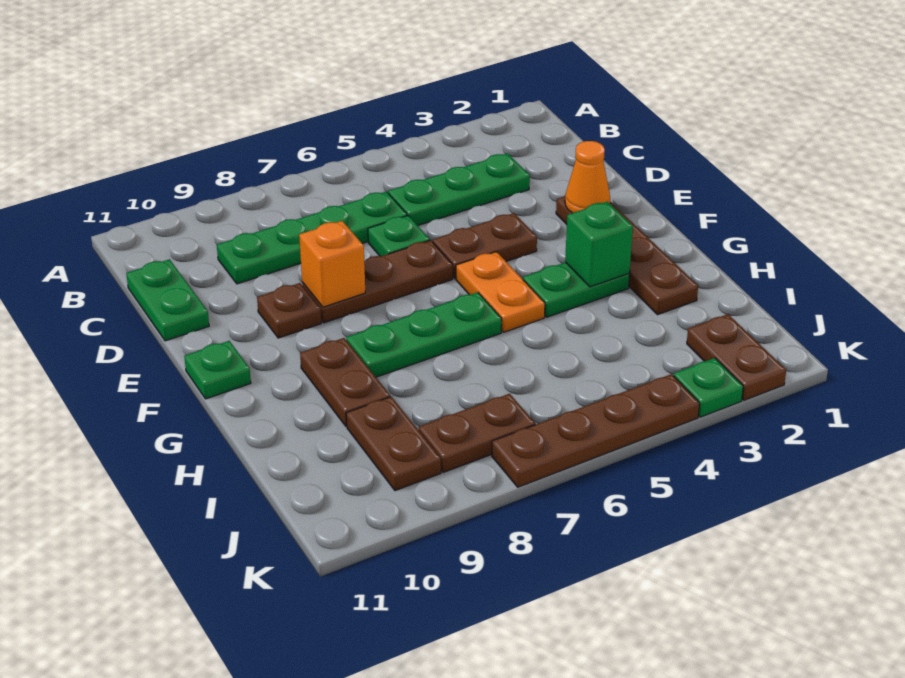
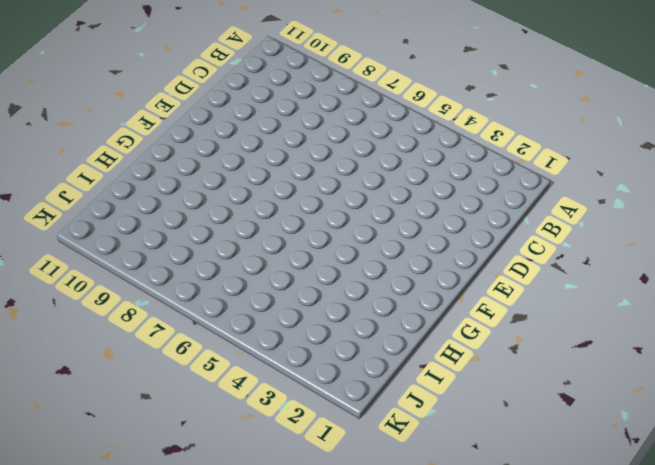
none -> green plate C3:C5 level 1
none -> green plate C6:C9 level 1
none -> green plate C11:D11 level 1

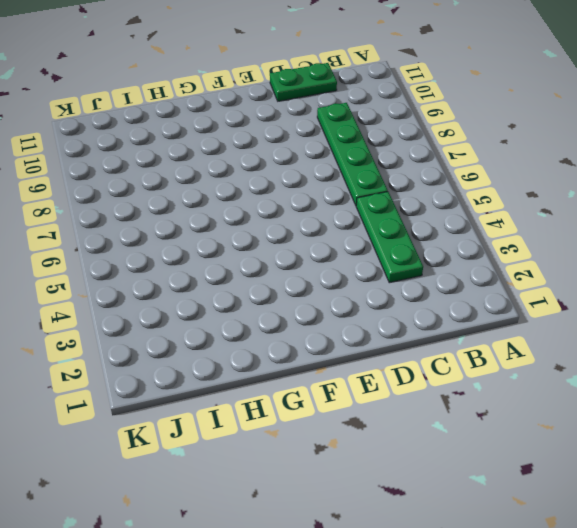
none -> green plate D6 level 1
none -> brown plate E2:H2 level 1
none -> brown plate E4:E5 level 1

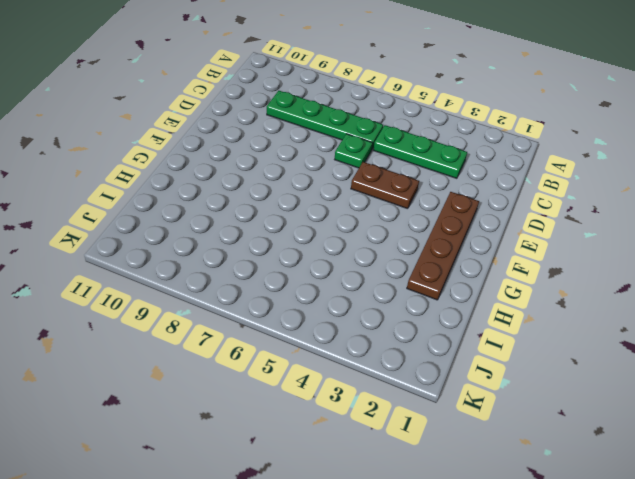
none -> green plate C11:D11 level 1
none -> brown plate E6:E8 level 1
none -> brown plate E9 level 1

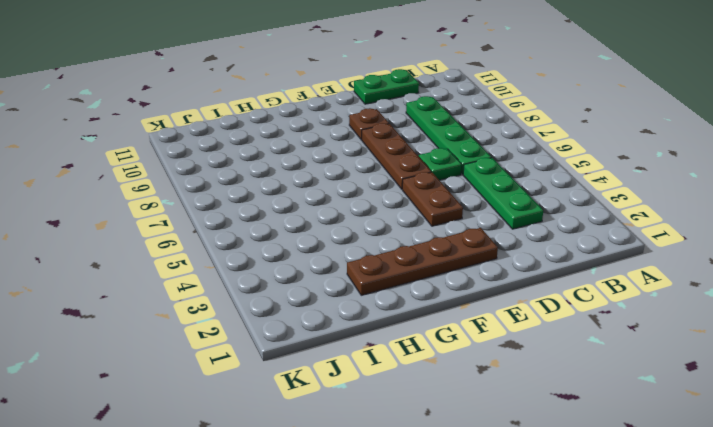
none -> orange plate F5:G5 level 1
none -> green plate F11 level 1
none -> green plate G3:G4 level 1

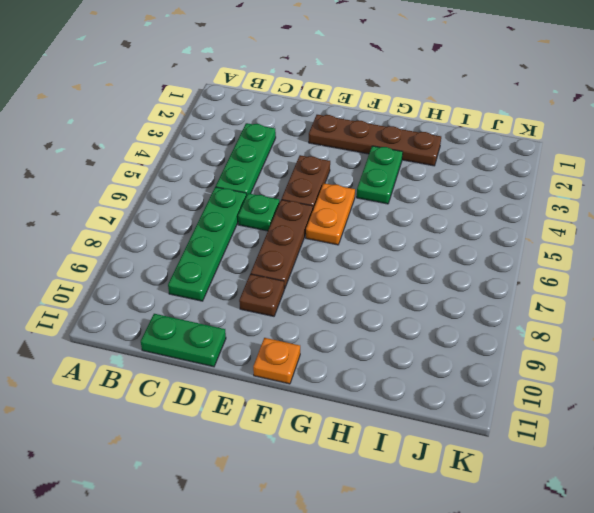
orange plate F5:F6 level 1 -> orange plate F5:G5 level 1
orange plate F11 level 1 -> green plate F11 level 1
none -> green plate G6:G8 level 1
none -> brown plate G9:H9 level 1
none -> brown plate I9:J9 level 1

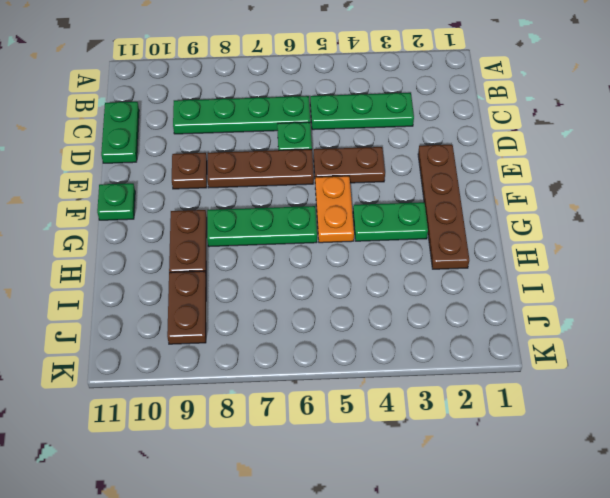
none -> brown plate J2:K2 level 1
none -> brown plate J7:J8 level 1
none -> green plate K3 level 1

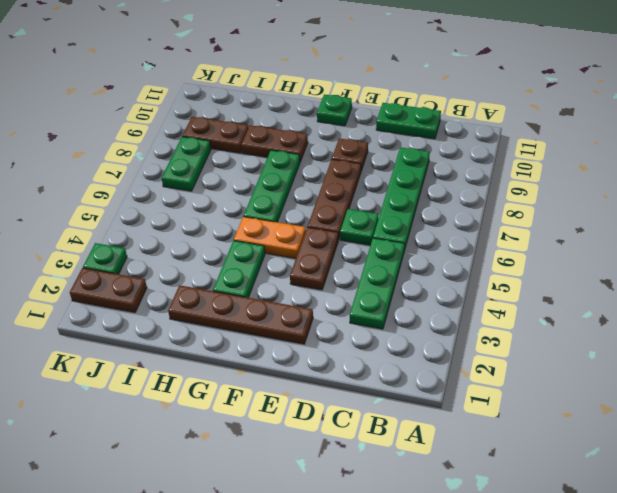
green plate J7:J8 level 1 -> brown plate J7:J8 level 1
none -> brown plate K4:K7 level 1
none -> orange cone E2 level 2
none -> orange brick E8 level 2

